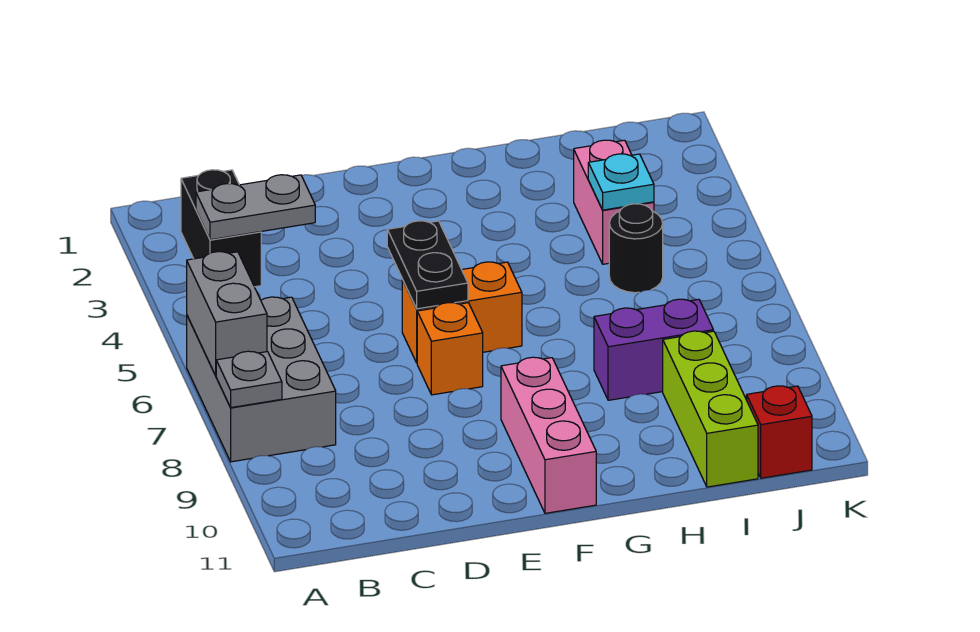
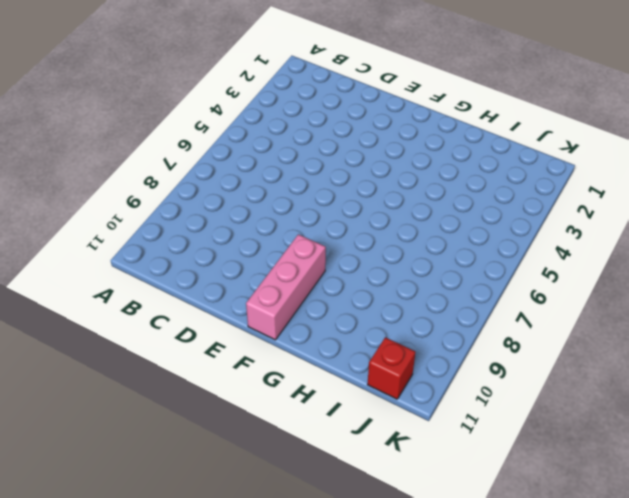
none -> grey brick A6:B8 level 1
none -> black brick B2:B3 level 1
none -> orange brick E6:F6 level 1

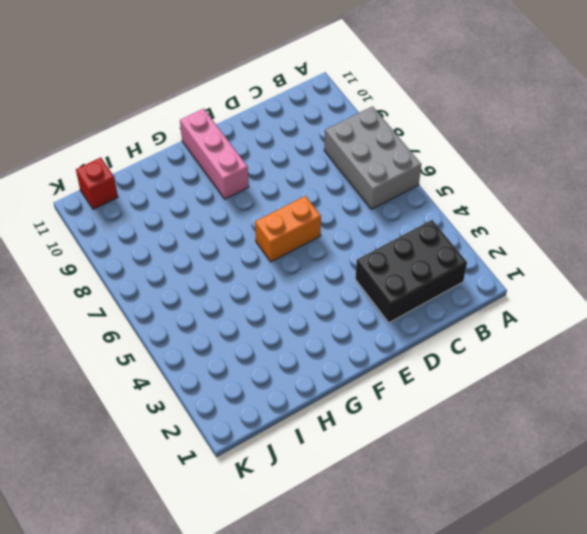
black brick B2:D3 level 1 -> black brick B2:B3 level 1
none -> orange brick E7 level 1
none -> purple brick H8:I8 level 1
none -> pink brick I3:I4 level 1

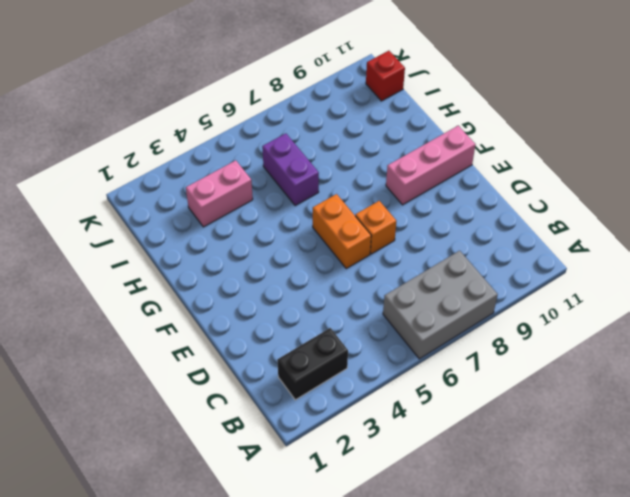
purple brick H6:I6 level 1 -> purple brick H8:I8 level 1
none -> black round brick I5 level 1
none -> lime brick I9:I11 level 1
none -> grey brick A6:A7 level 2

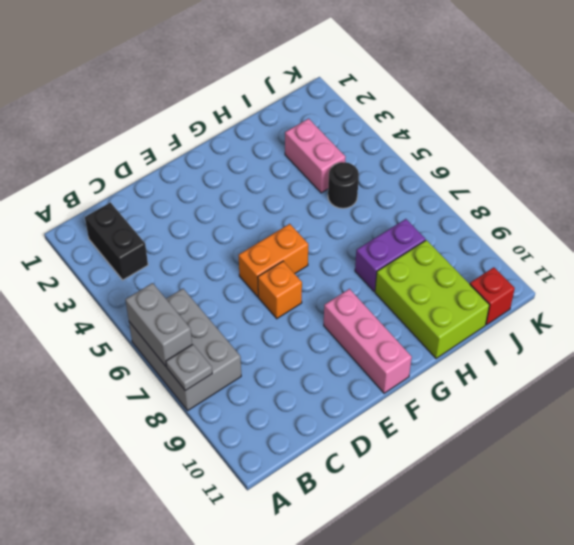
lime brick H9:I11 level 1 -> lime brick I9:I11 level 1
none -> grey plate B3:C3 level 2
none -> black plate E5:E6 level 2
none -> cyan plate I4 level 2

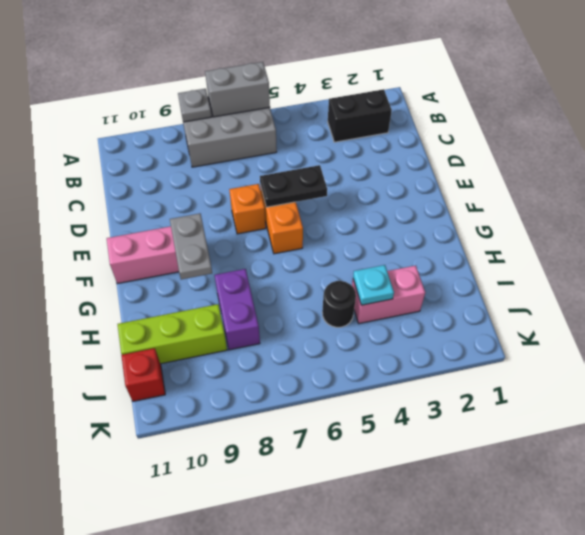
grey plate F9:G9 level 2 -> grey plate B3:C3 level 2

